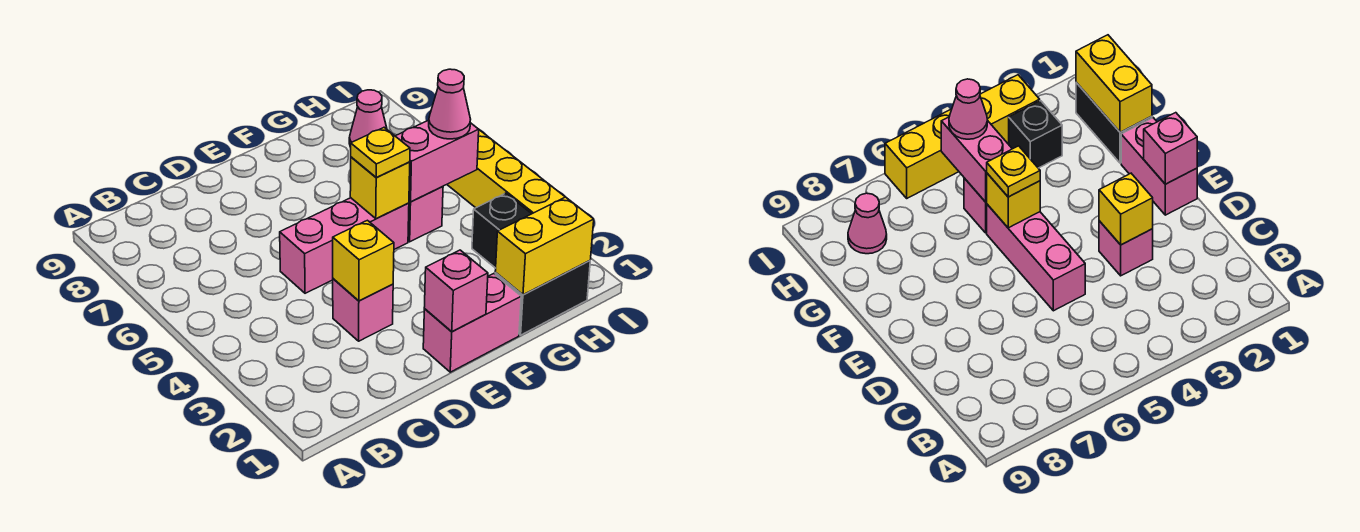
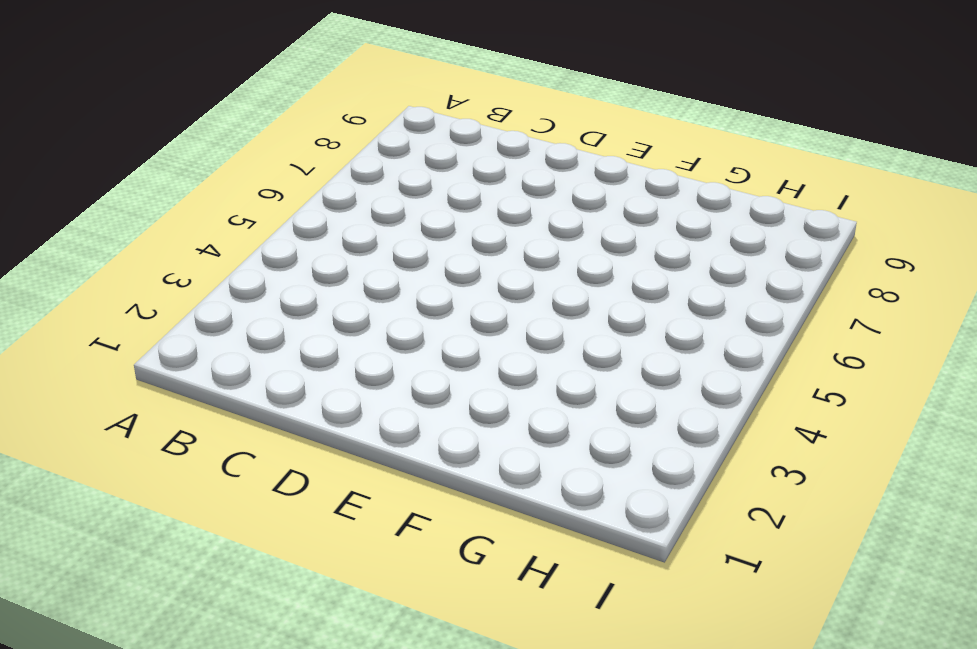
none -> pink brick D3 level 1
none -> pink brick D5:F5 level 1
none -> pink brick E1:F1 level 1

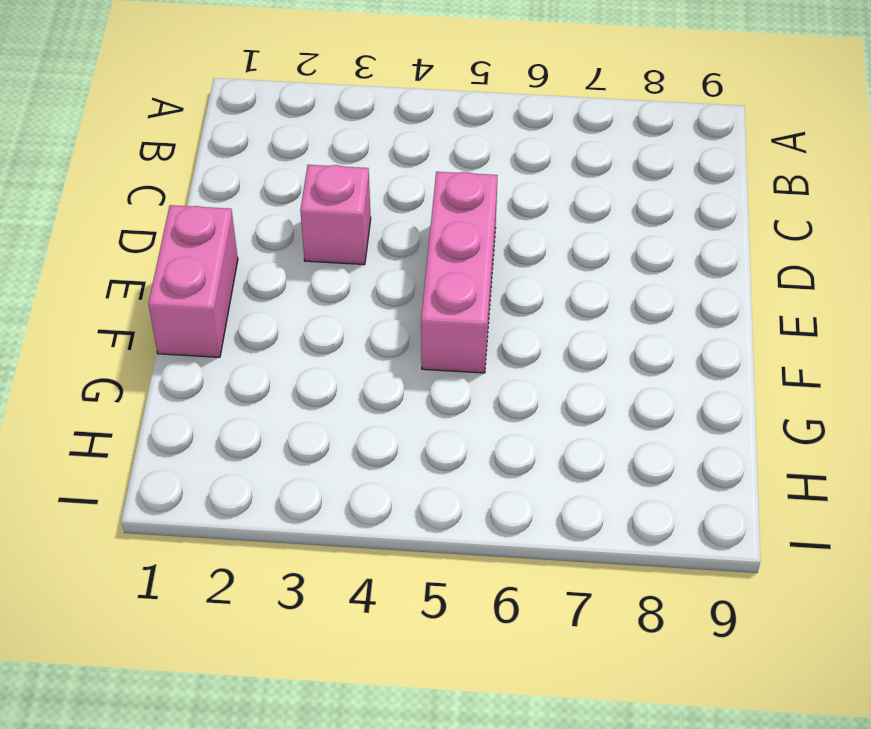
none -> black brick G1:H1 level 1
none -> pink brick G5 level 1
none -> black brick H3 level 1

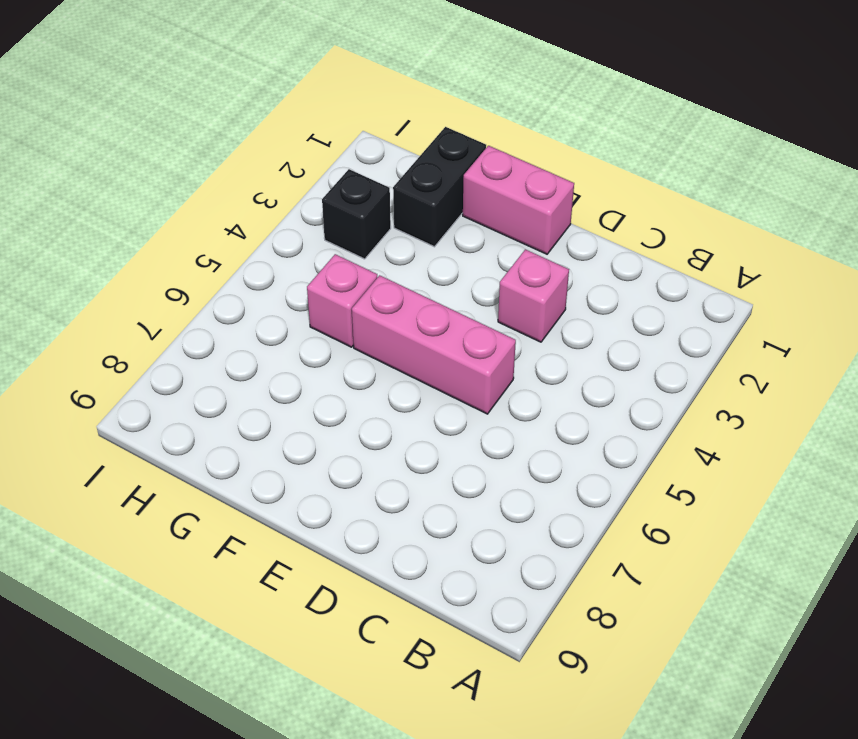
black brick G1:G2 level 1 -> black brick G1:H1 level 1
none -> pink cone H8 level 1
none -> yellow brick I3:I6 level 1
none -> yellow brick D3 level 2

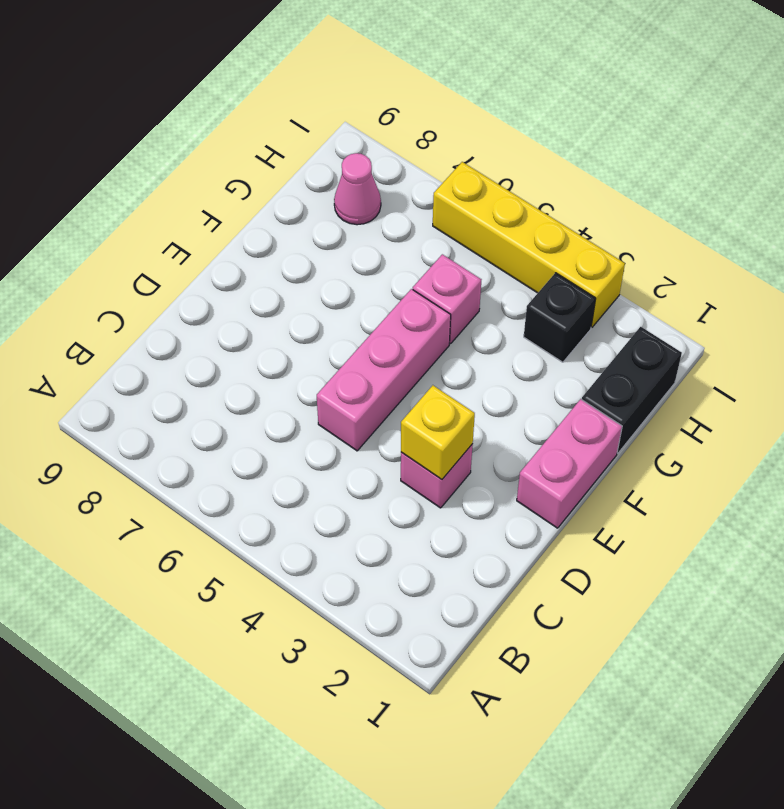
none -> pink brick E1 level 2
none -> yellow brick F5 level 2
none -> yellow brick G1:H1 level 2

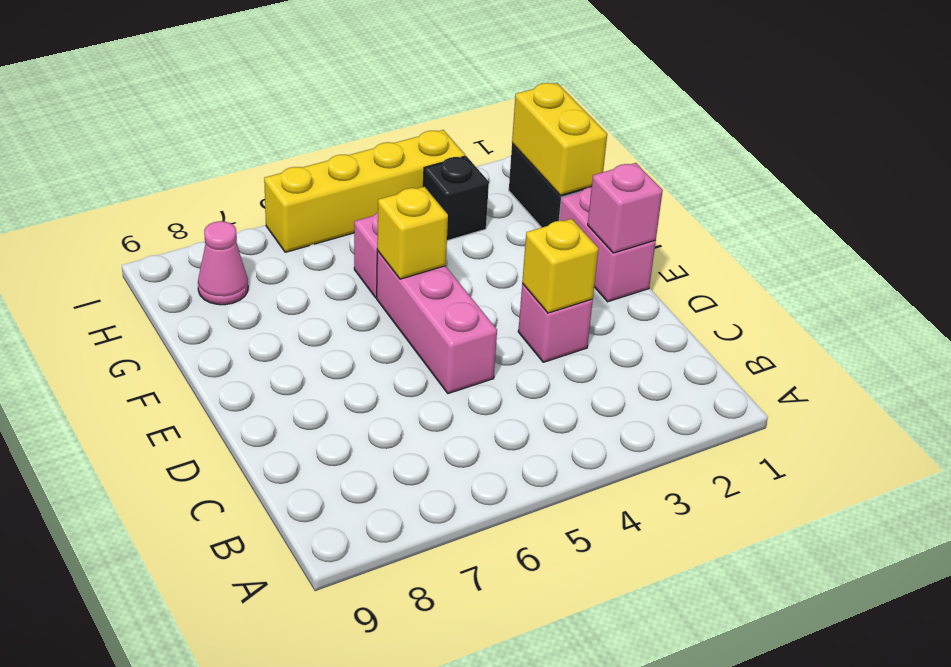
none -> pink brick G5:H5 level 2
none -> yellow plate F5 level 3
none -> pink cone H5 level 3

